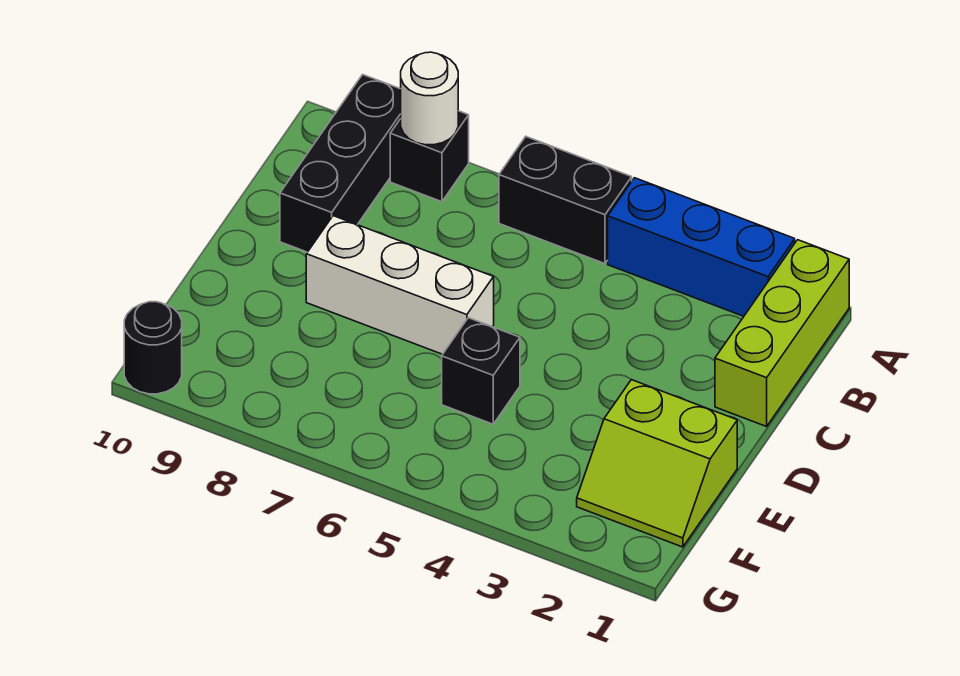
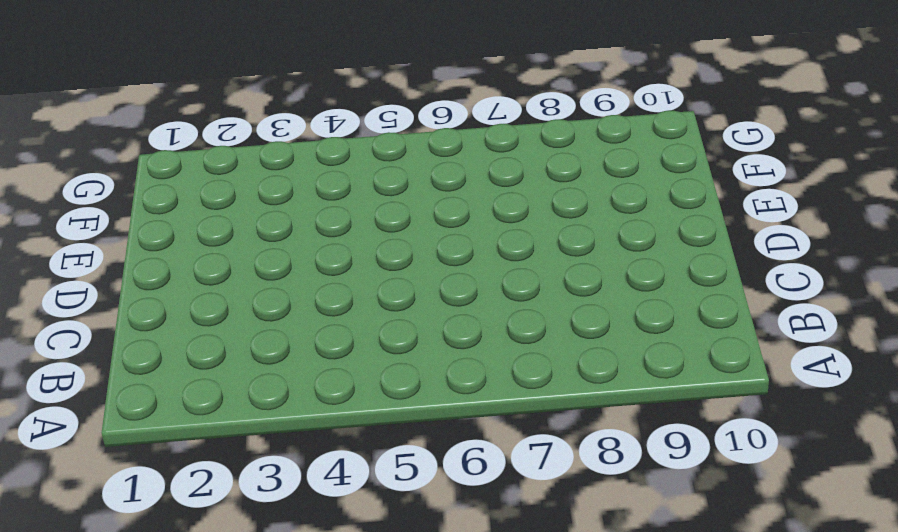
none -> lime brick A1:C1 level 1
none -> blue brick A2:A4 level 1

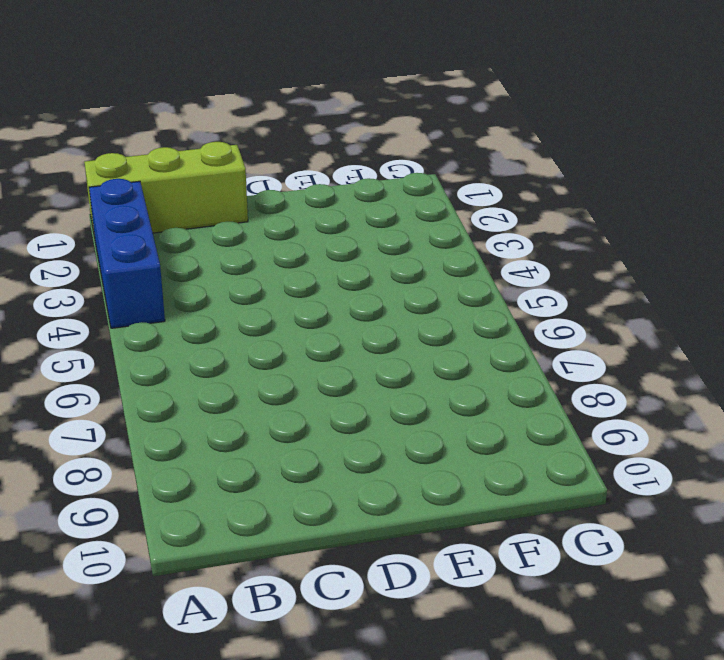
none -> black brick A5:A6 level 1
none -> black brick A8 level 1

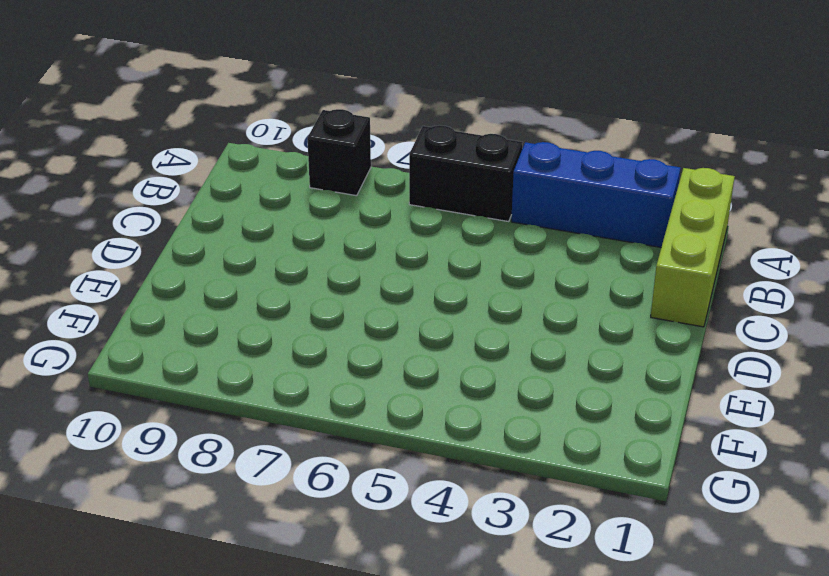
none -> black brick A9:C9 level 1
none -> white brick D6:D8 level 1

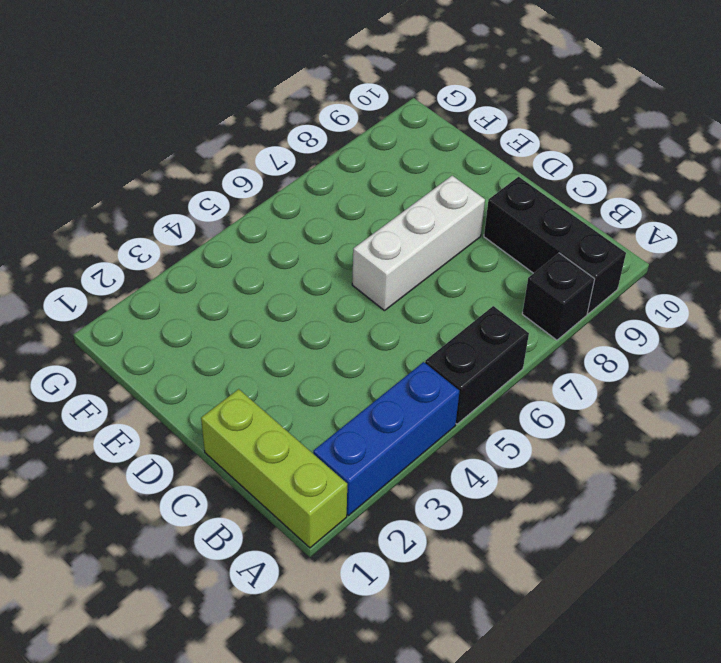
none -> lime slope E1:F2 level 1 top E
none -> black brick E5 level 1

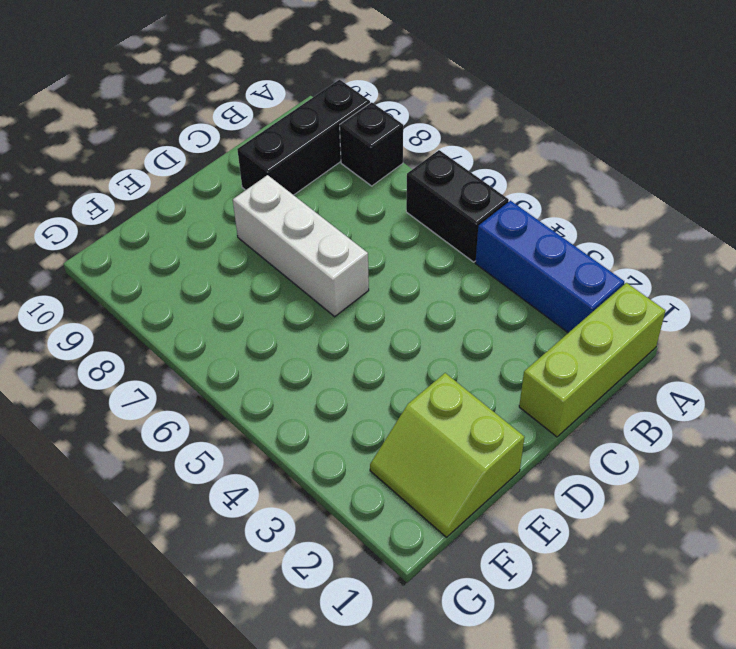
none -> black brick E5 level 1
none -> black round brick G10 level 1

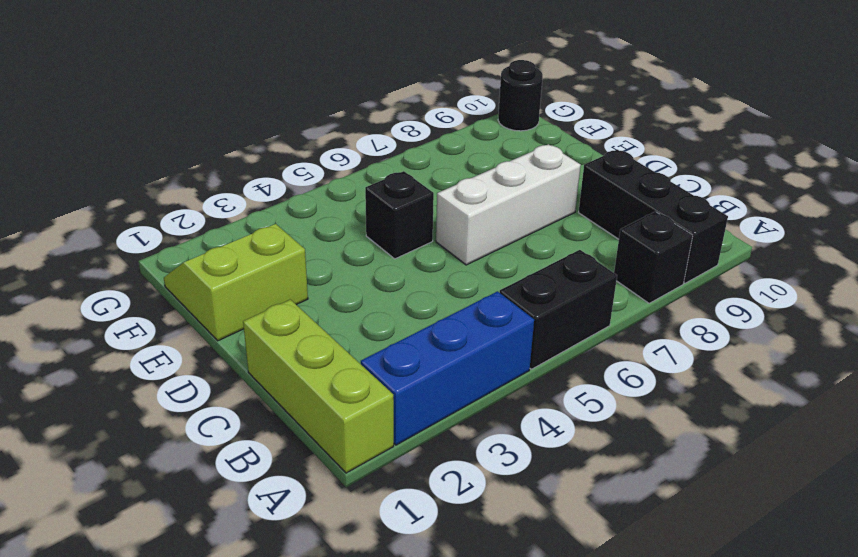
none -> white round brick A8 level 2

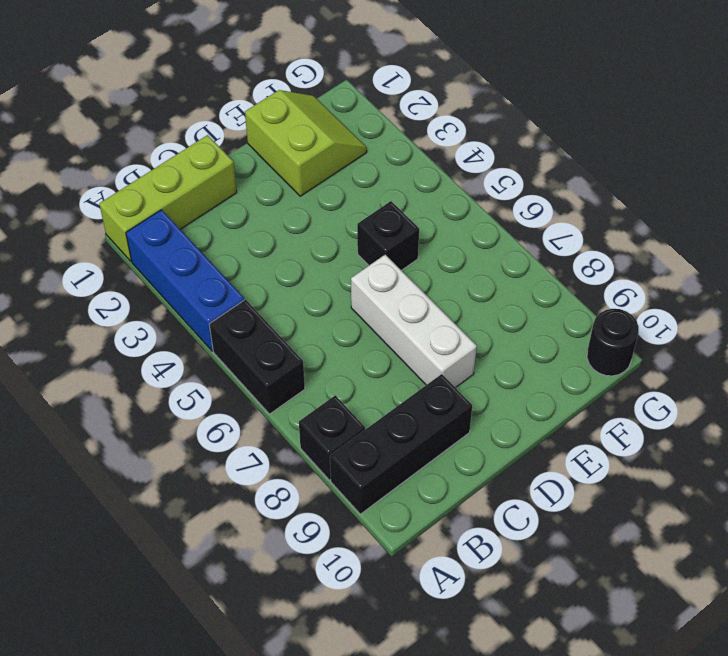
none -> white round brick A8 level 2

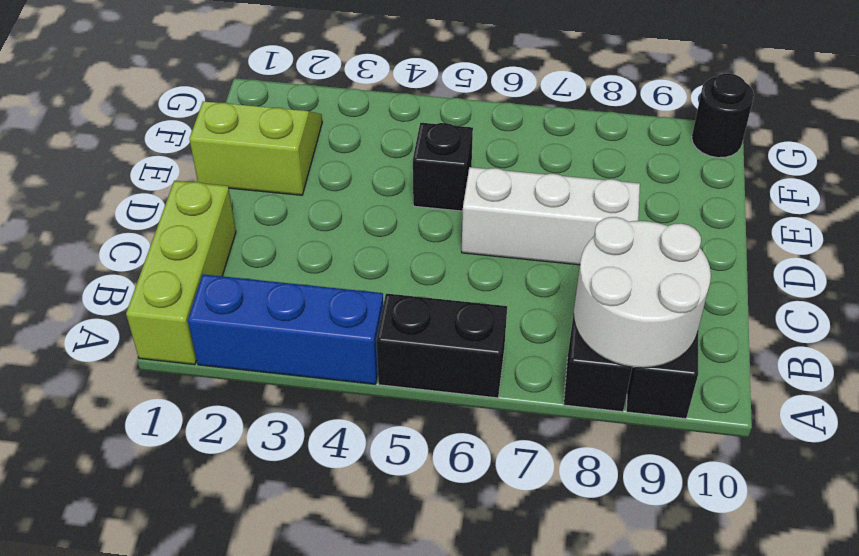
white round brick A8:B9 level 2 -> white round brick A8 level 2

